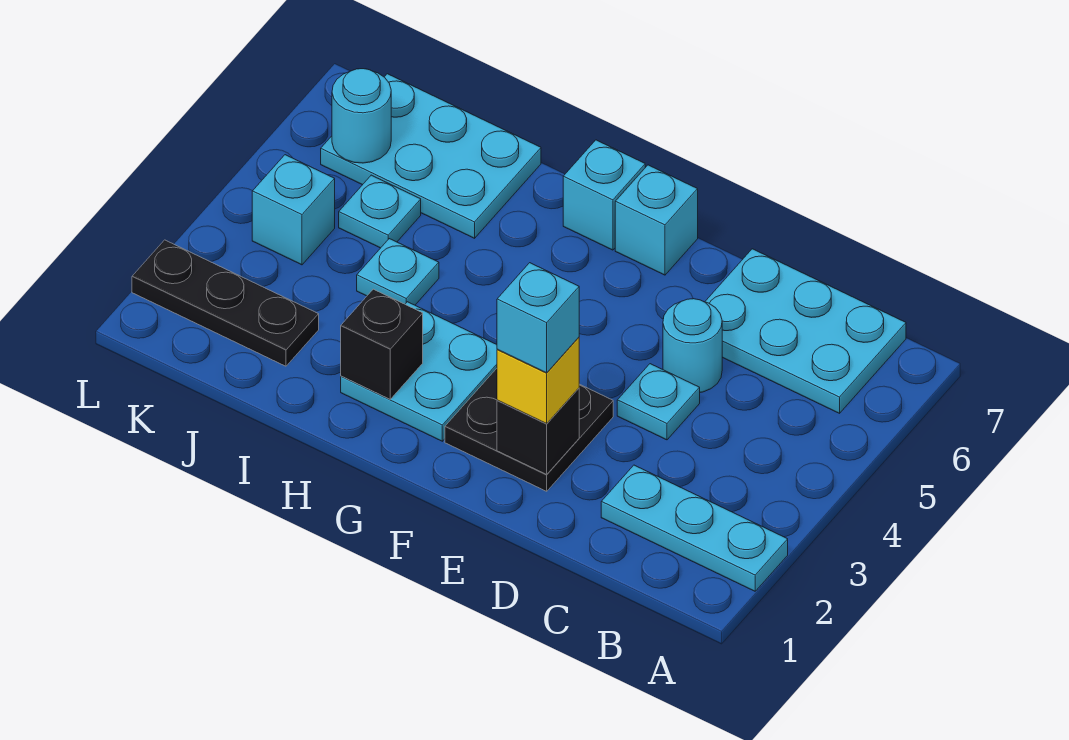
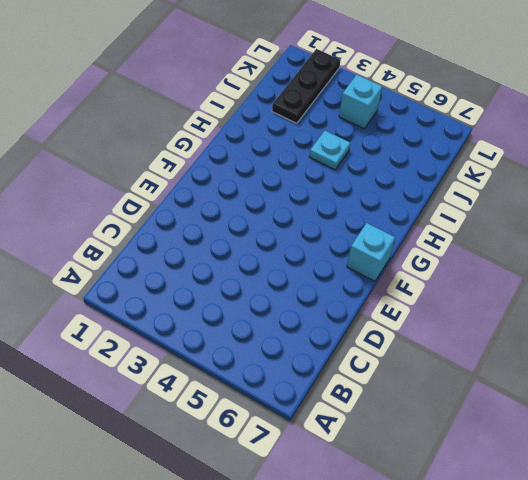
none -> cyan plate A2:C2 level 1
none -> cyan plate B6:D7 level 1
none -> cyan plate D4 level 1

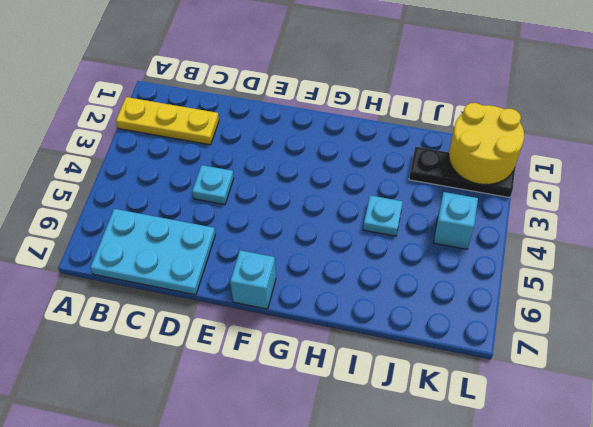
yellow plate A2:C2 level 1 -> cyan plate A2:C2 level 1
yellow round brick K1:L2 level 2 -> none
none -> cyan round brick D5 level 1
none -> black plate E2:F3 level 1
none -> cyan plate G2:H3 level 1

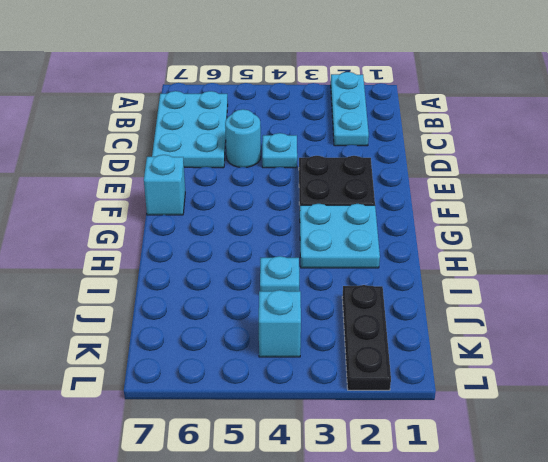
none -> cyan brick G7 level 1
none -> cyan plate I6:K7 level 1
none -> cyan plate J5 level 1

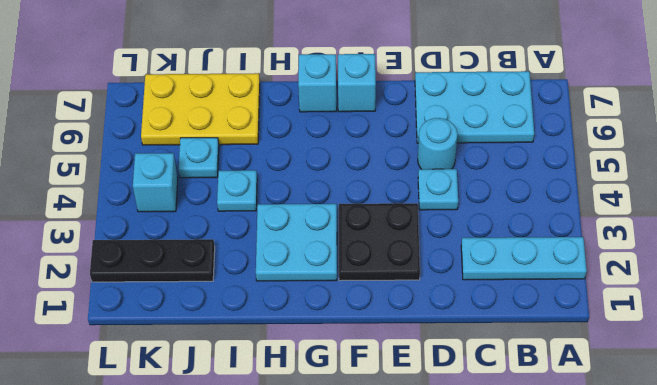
yellow plate I6:K7 level 1 -> cyan plate I6:K7 level 1
none -> black brick E2 level 2
none -> black brick H2 level 2
none -> cyan round brick K6 level 2

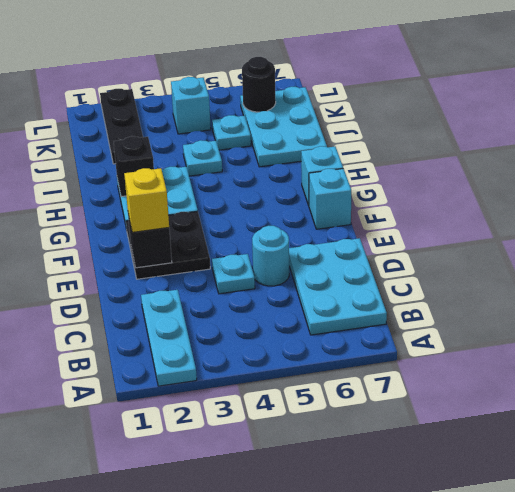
black round brick K6 level 2 -> cyan round brick K6 level 2
none -> cyan brick E2 level 4

